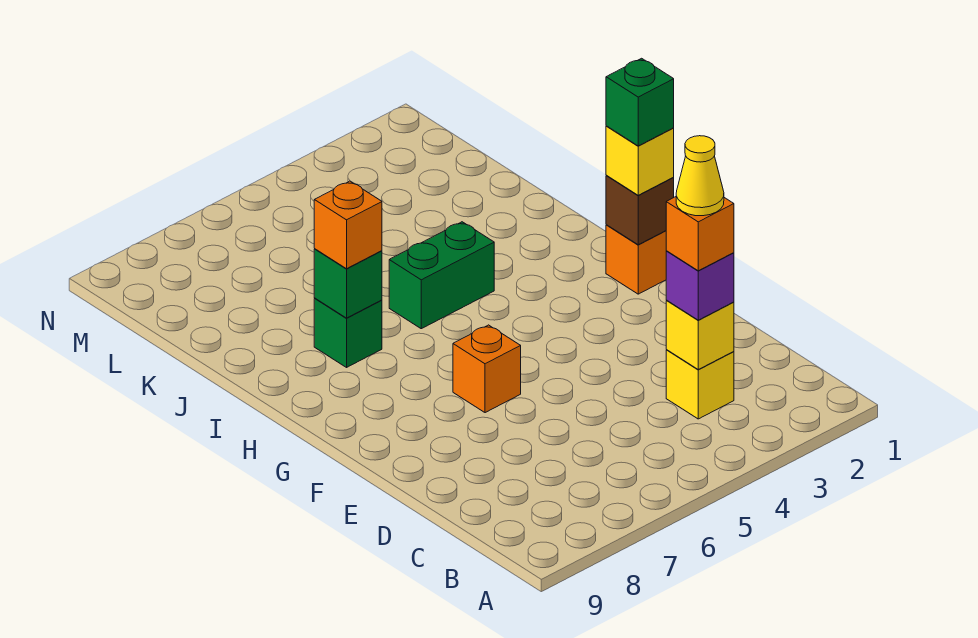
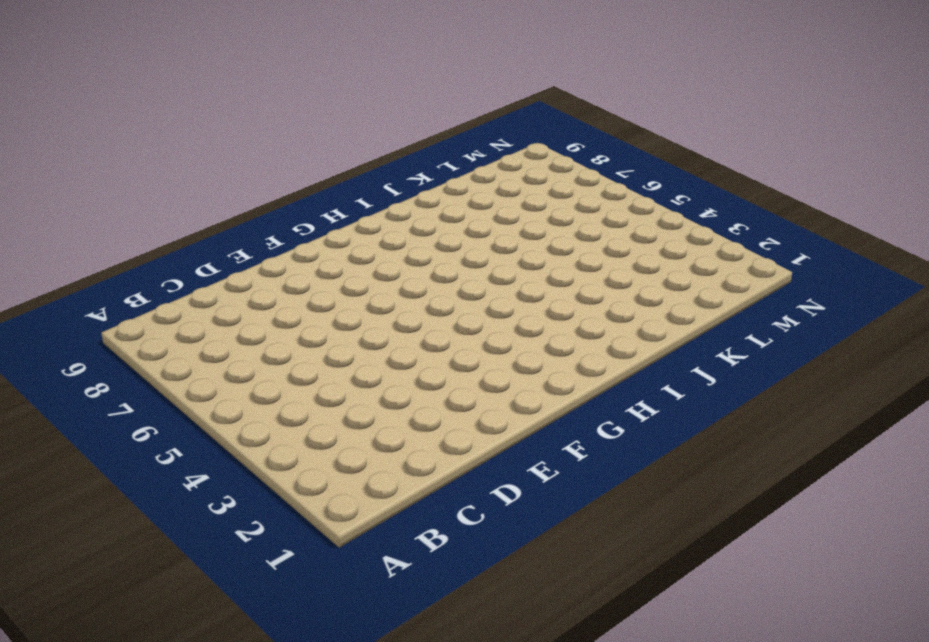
none -> yellow brick C3 level 1
none -> orange brick F6 level 1
none -> orange brick G1 level 1

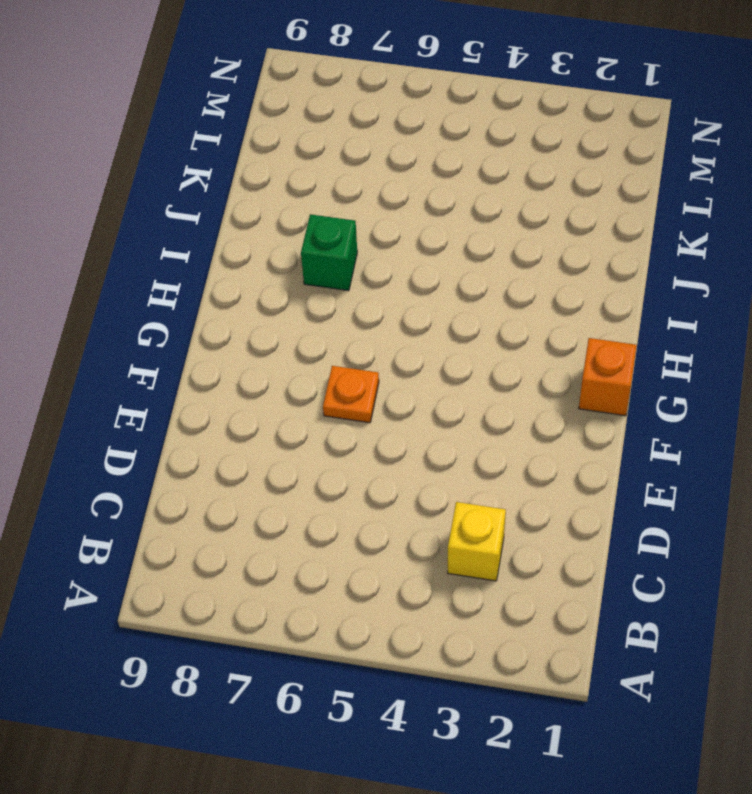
orange plate F6 level 1 -> orange brick F6 level 1
none -> green brick I4:I5 level 1
none -> yellow brick C3 level 2
none -> brown brick G1 level 2

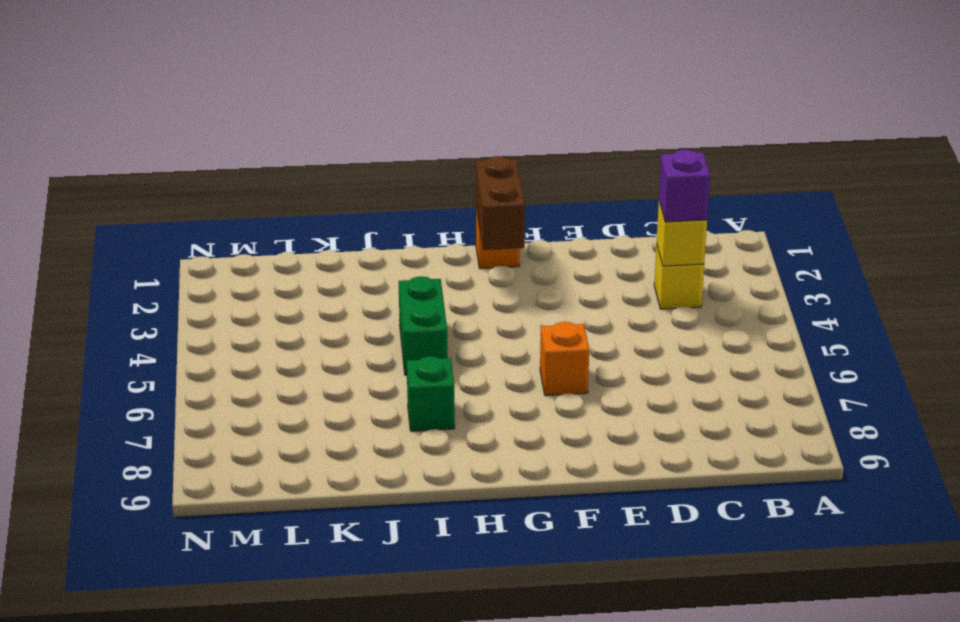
brown brick G1:G2 level 2 -> brown brick G1 level 2
none -> green brick I7 level 2
none -> yellow brick G1 level 3
none -> orange brick I7 level 3

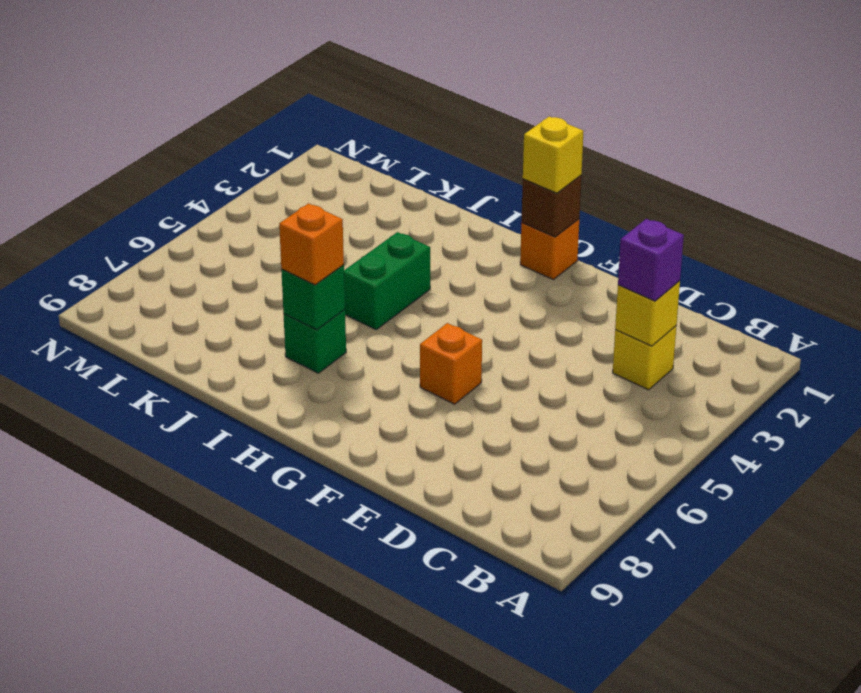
none -> orange brick C3 level 4
none -> green brick G1 level 4
none -> yellow cone C3 level 5

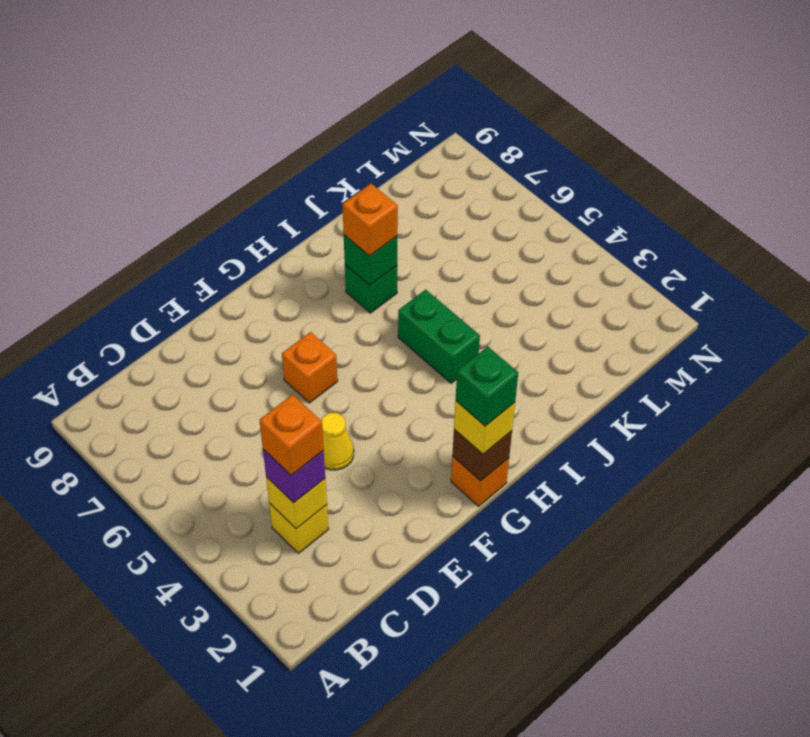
yellow cone E4 level 1 -> yellow cone C3 level 5

